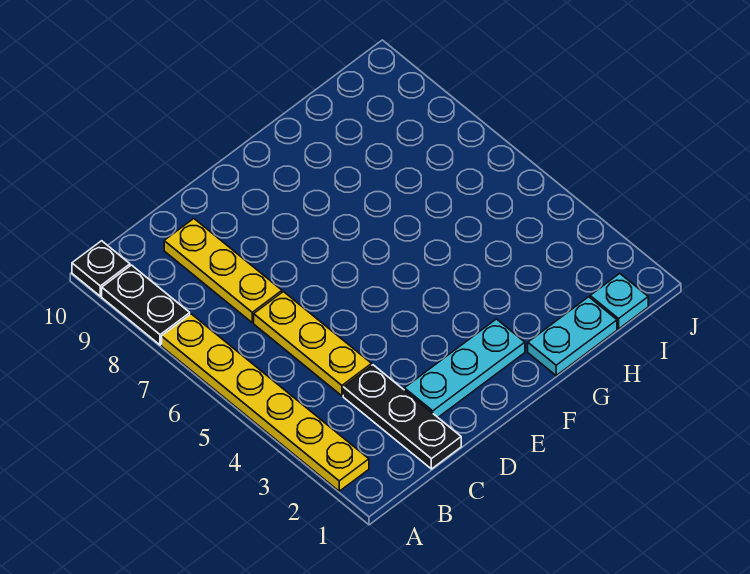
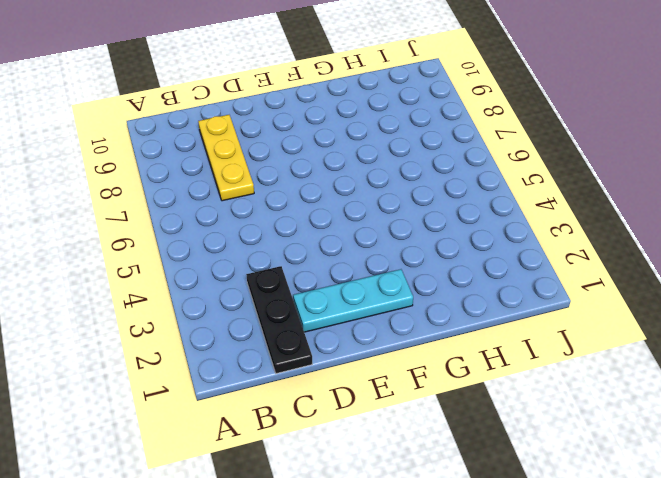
none -> yellow plate A2:A7 level 1
none -> black plate A8:A9 level 1

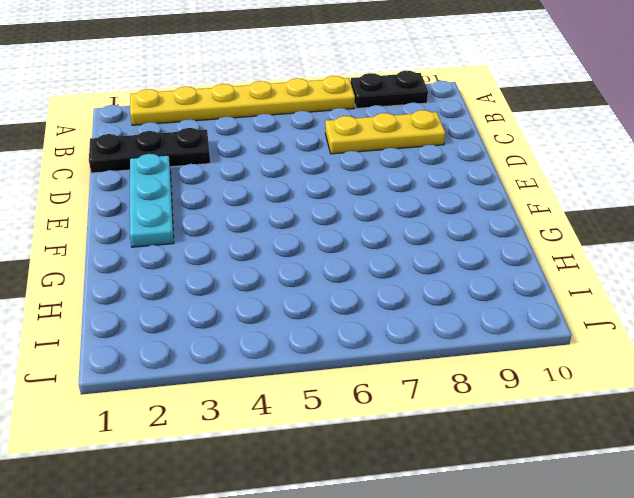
none -> black plate A10 level 1
none -> yellow plate C4:C6 level 1

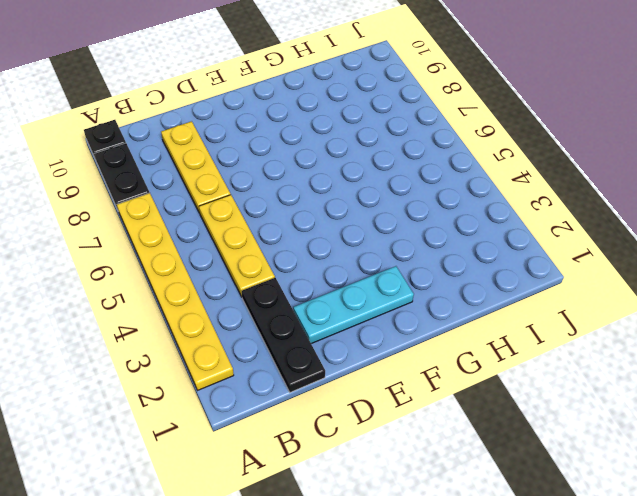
none -> cyan plate G1:H1 level 1
none -> cyan plate I1 level 1

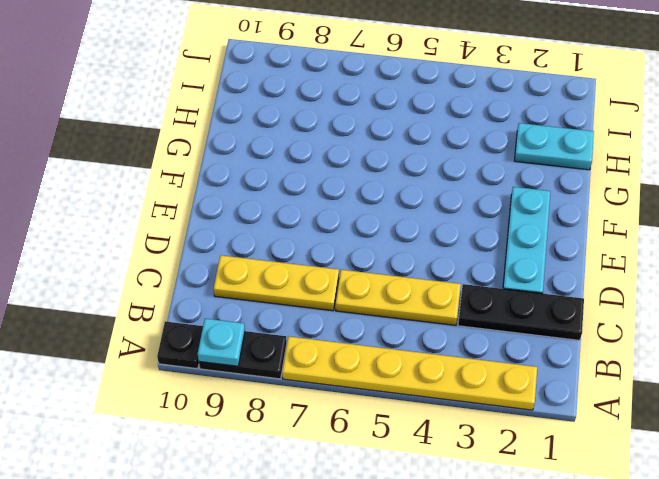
cyan plate A9 level 2 -> cyan plate I1 level 1
cyan plate H1:H2 level 1 -> cyan plate G1:H1 level 1

